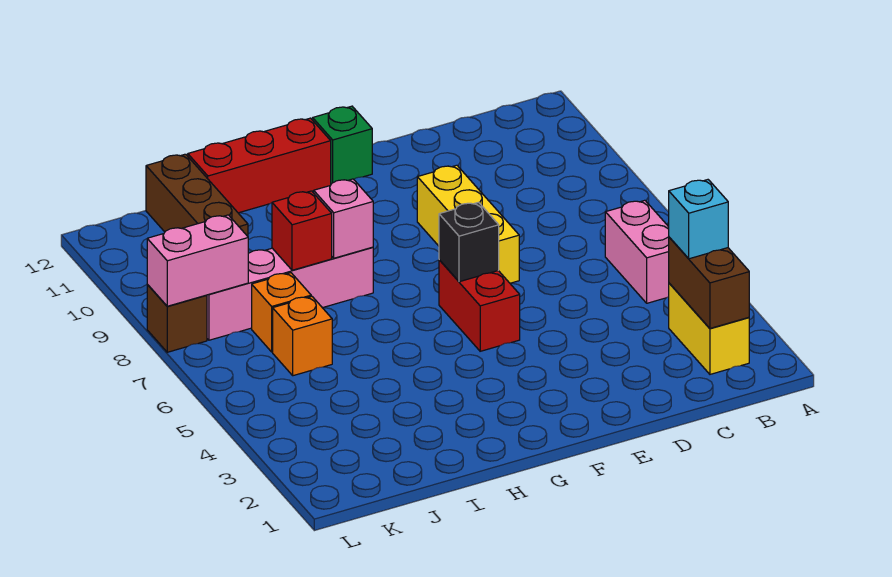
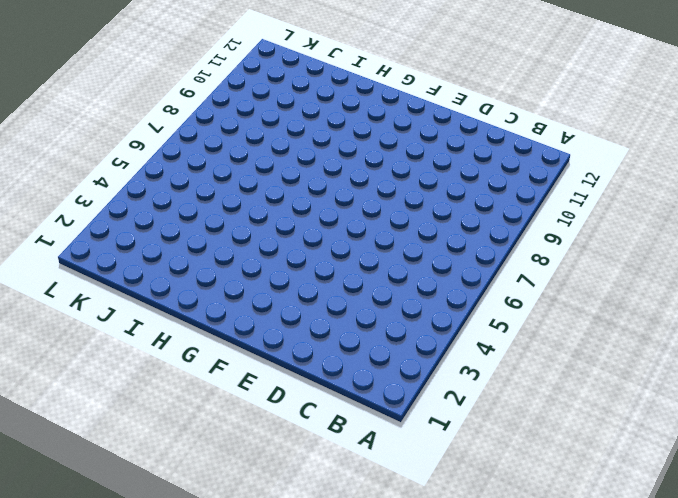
none -> yellow brick B2:B3 level 1
none -> pink brick B5:B6 level 1
none -> yellow brick E7:E9 level 1

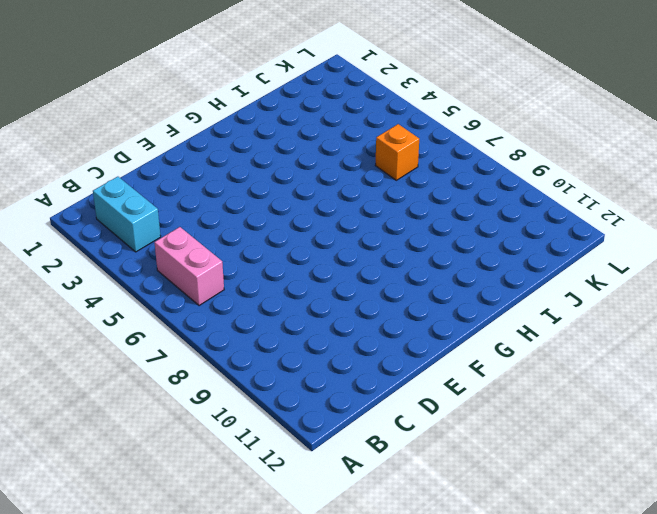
cyan brick B2:B3 level 1 -> yellow brick B2:B3 level 1
none -> yellow brick E7:E9 level 1
none -> red brick F5:F6 level 1
none -> green brick F12 level 1

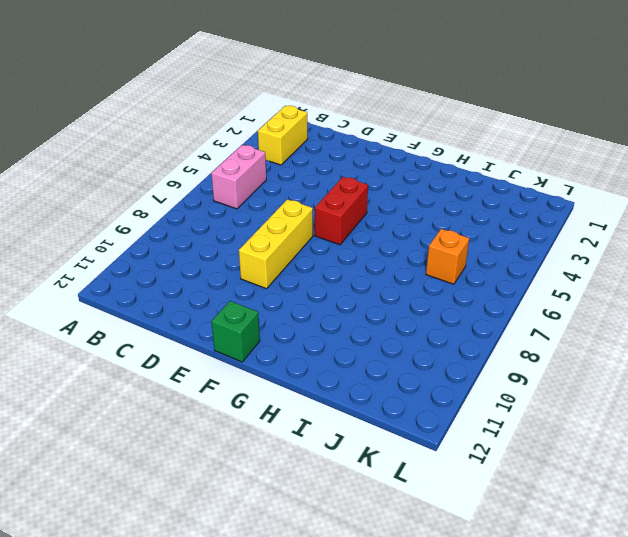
none -> red brick G12:I12 level 1
none -> pink brick H8:K8 level 1
none -> orange brick J7 level 1

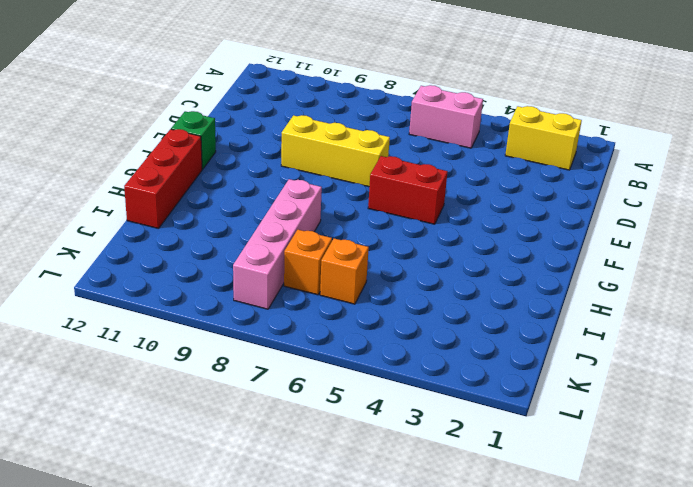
none -> brown brick J10:J12 level 1
none -> brown brick L8 level 1
none -> brown brick B2:B3 level 2

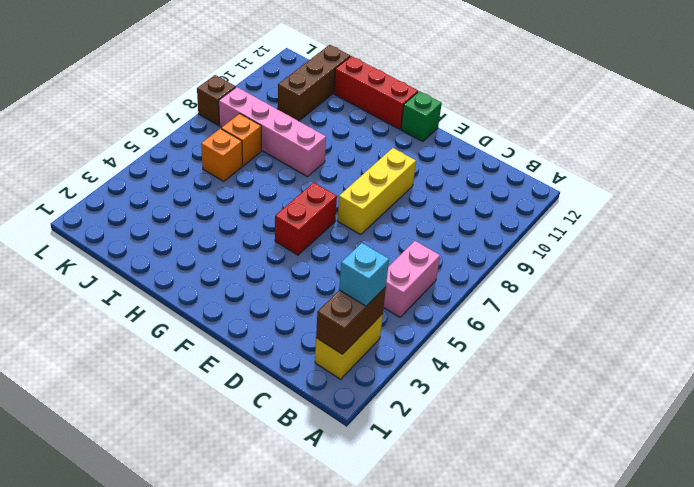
none -> black brick F6 level 2
none -> pink brick H8 level 2
none -> red brick I8 level 2

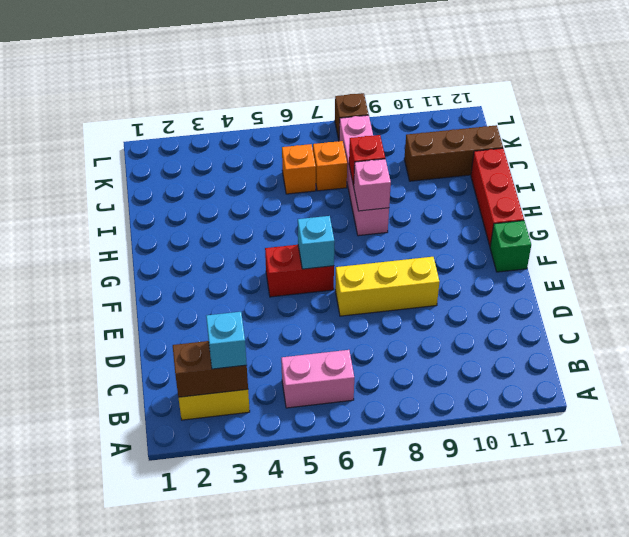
cyan brick F6 level 2 -> black brick F6 level 2
none -> pink brick K8:L8 level 2

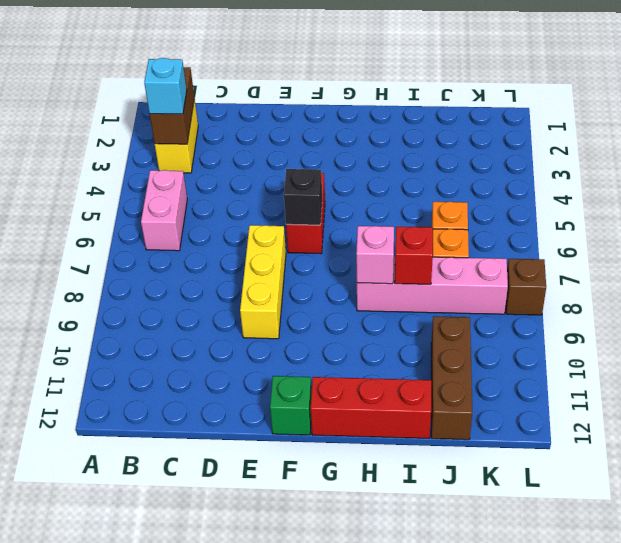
none -> pink brick K8:L8 level 2

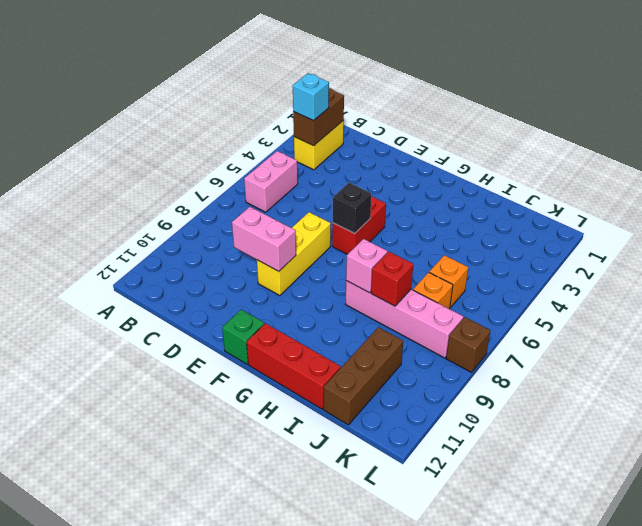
pink brick D9:E9 level 2 -> pink brick K8:L8 level 2

